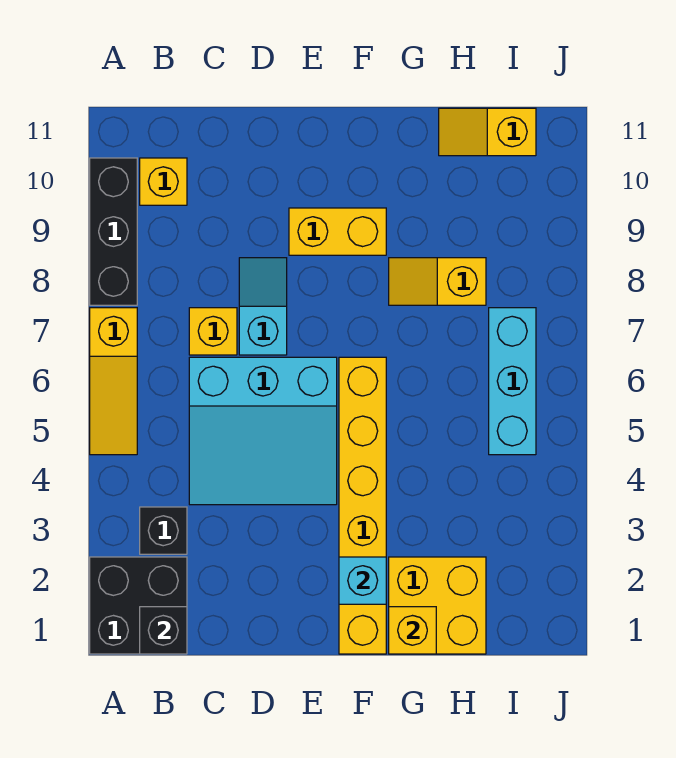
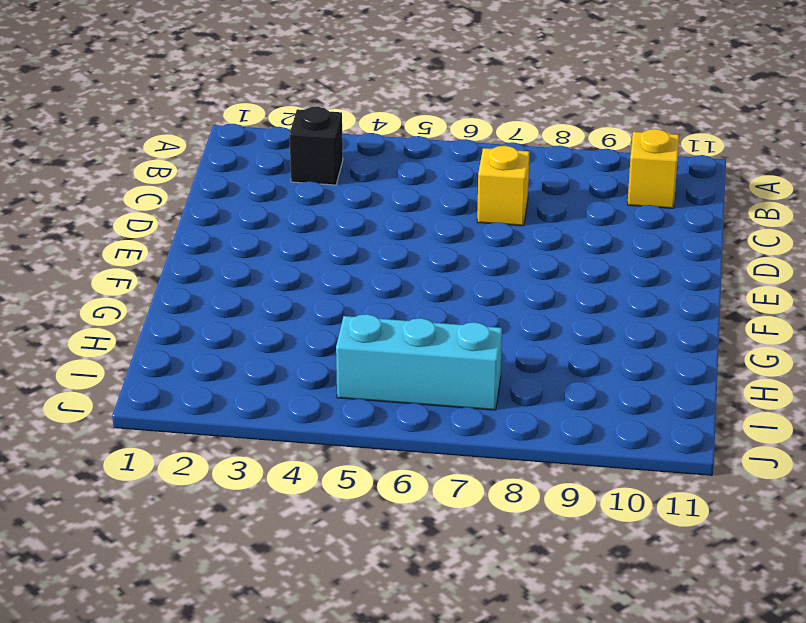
none -> black brick A1:B2 level 1
none -> yellow slope A5:A7 level 1 top 7
none -> black brick A8:A10 level 1

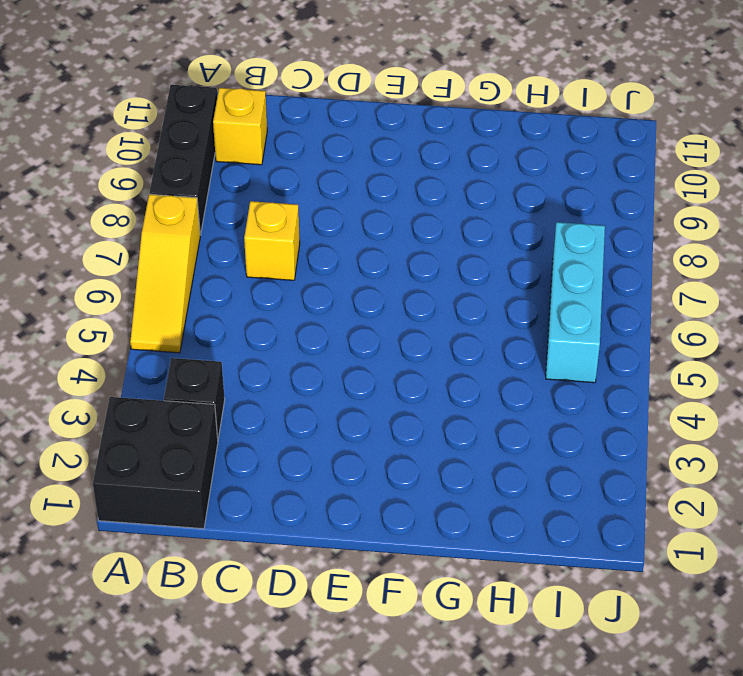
none -> cyan slope C4:E6 level 1 top 6
none -> cyan slope D7:D8 level 1 top 7
none -> yellow brick E9:F9 level 1

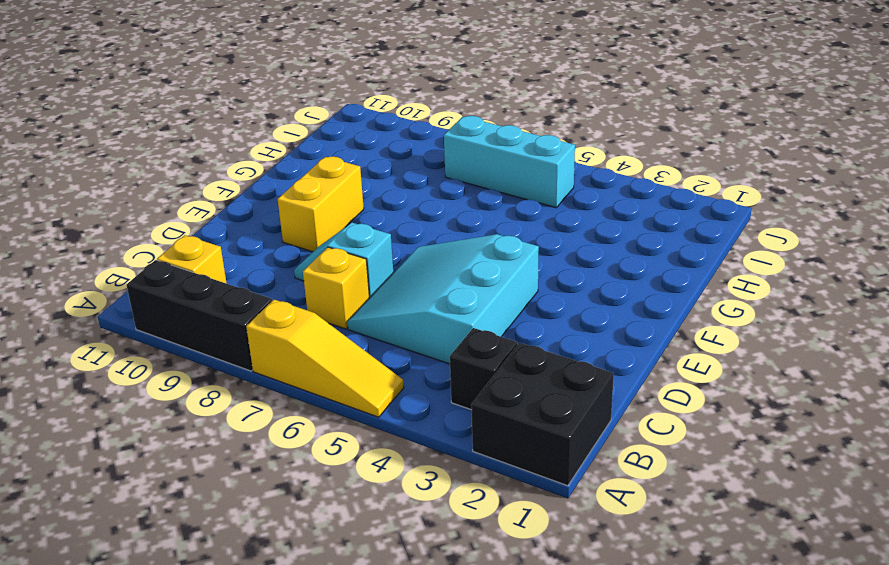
cyan slope C4:E6 level 1 top 4 -> cyan slope C4:E6 level 1 top 6
none -> yellow brick F1:F6 level 1
none -> yellow brick G1:H2 level 1
none -> yellow slope G8:H8 level 1 top H

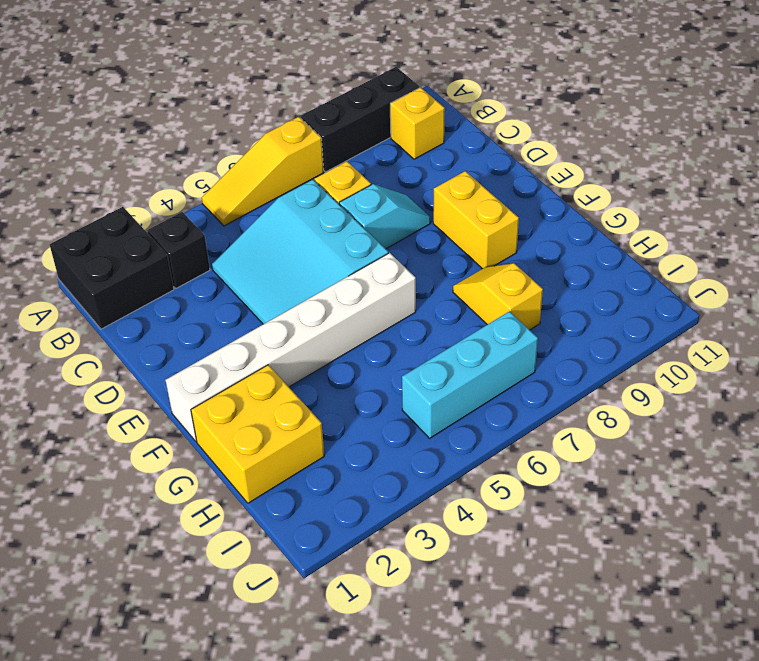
white brick F1:F6 level 1 -> yellow brick F1:F6 level 1
none -> yellow slope H11:I11 level 1 top I
none -> black brick B1 level 2
none -> cyan brick F2 level 2

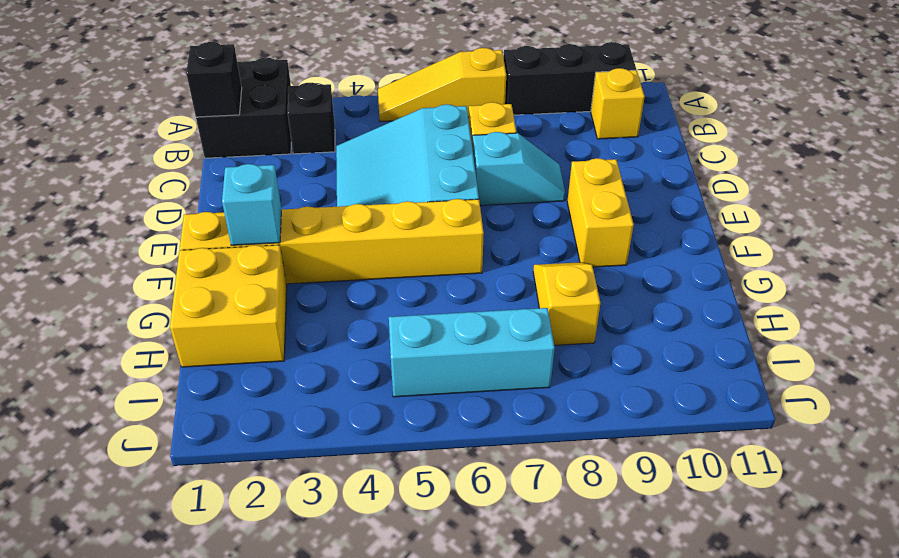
none -> yellow slope H11:I11 level 1 top I
none -> yellow brick G1 level 2

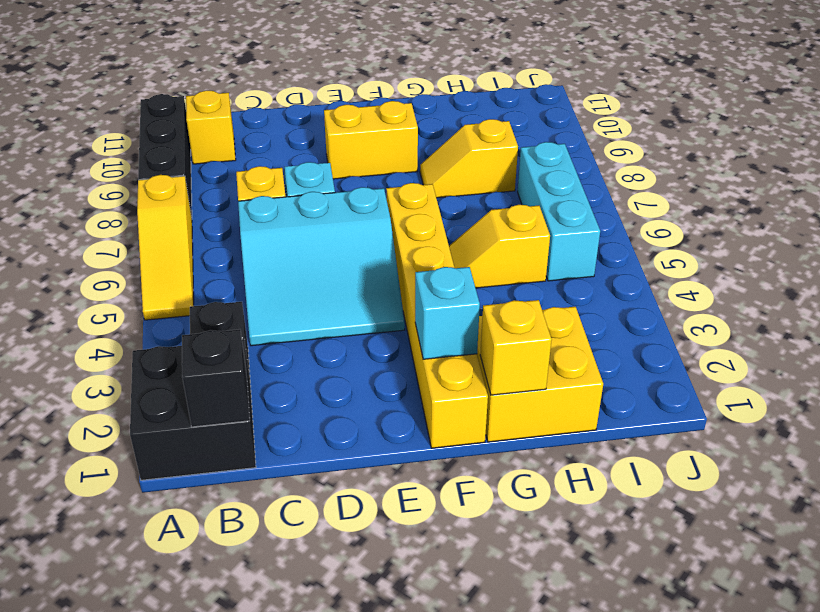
yellow slope G5:H5 level 1 top H -> yellow slope H11:I11 level 1 top I

